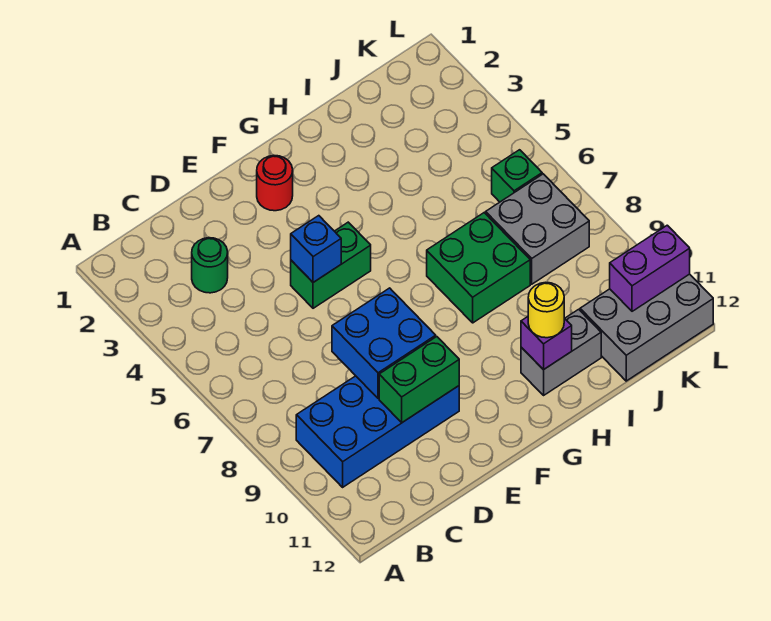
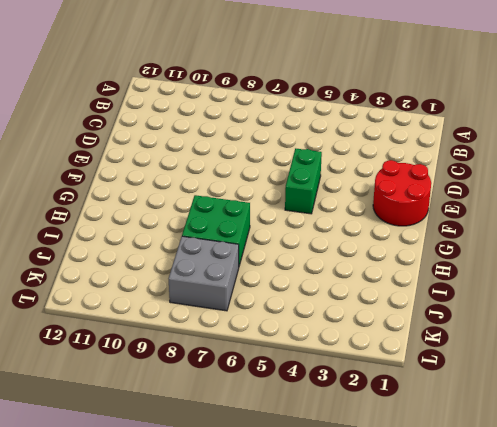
red round brick E1:F2 level 1 -> red round brick F2 level 1
none -> blue brick B9:E10 level 1
none -> green round brick C3 level 1
none -> grey brick H11:I11 level 1

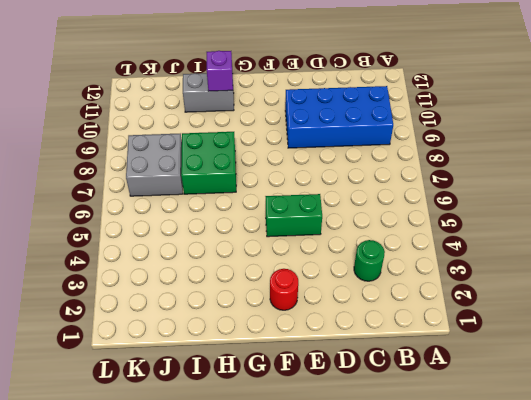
none -> grey brick J11:L12 level 1
none -> green brick K6 level 1
none -> blue brick D8:E9 level 2

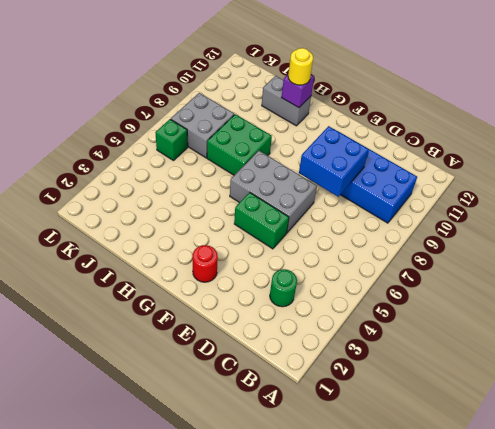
grey brick E6:G7 level 1 -> grey brick J11:L12 level 1
none -> green brick D10:E10 level 2
none -> blue brick E5 level 2
none -> purple brick K11:L11 level 2

